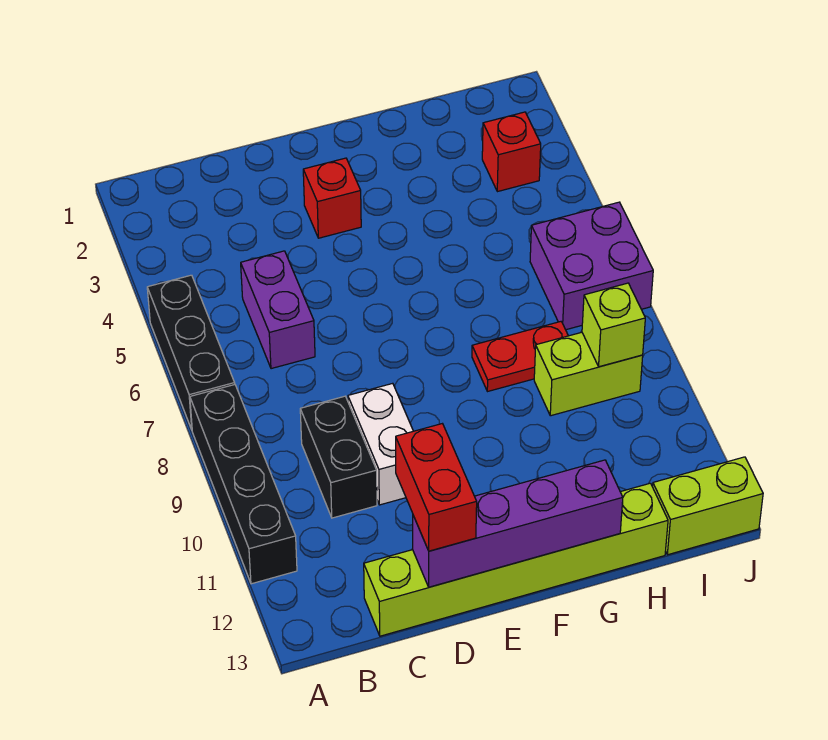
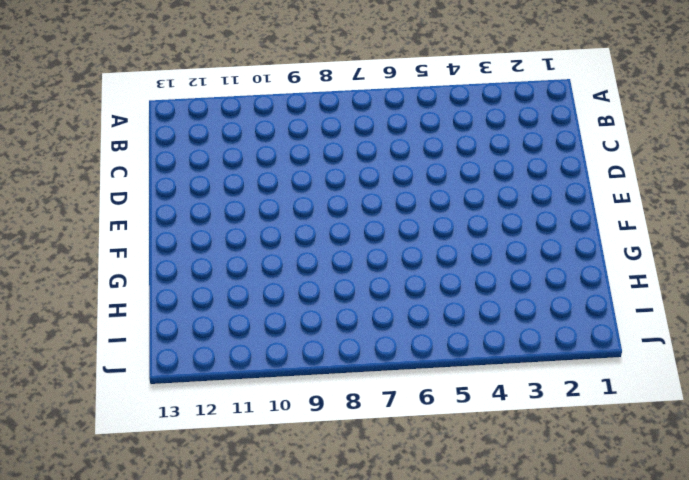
none -> black brick A5:A7 level 1
none -> black brick A8:A11 level 1
none -> purple brick C5:C6 level 1

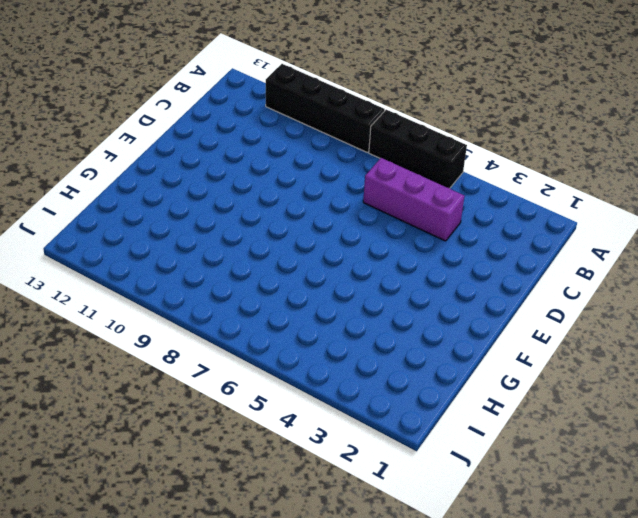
purple brick C4:C6 level 1 -> purple brick C5:C6 level 1
none -> black brick C9:C10 level 1
none -> lime brick C13:H13 level 1
none -> white brick D9:D10 level 1

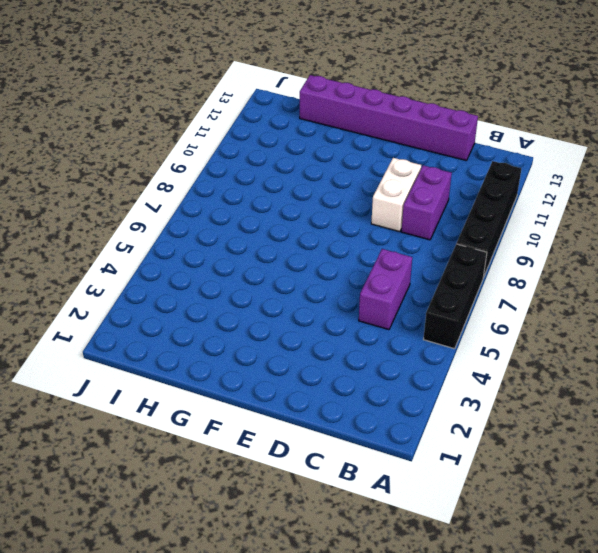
purple brick C9:C10 level 1 -> black brick C9:C10 level 1
purple brick C13:H13 level 1 -> lime brick C13:H13 level 1
none -> red brick E3 level 1
none -> red plate G8:H8 level 1
none -> lime brick H9:I9 level 1

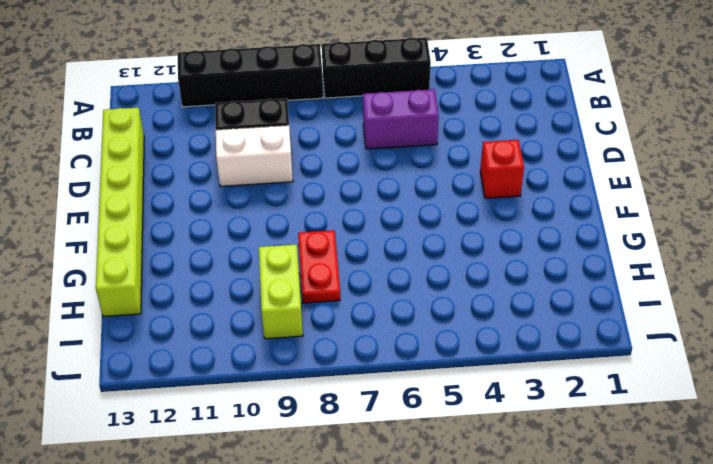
none -> red brick I3 level 1
none -> purple brick I6:J7 level 1
none -> lime brick I13:J13 level 1

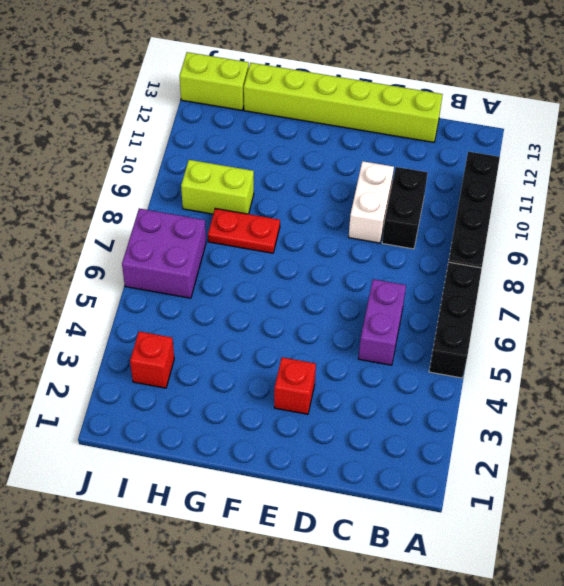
none -> purple brick D13:G13 level 2
none -> lime brick I9 level 2
none -> red brick D12:D13 level 3

